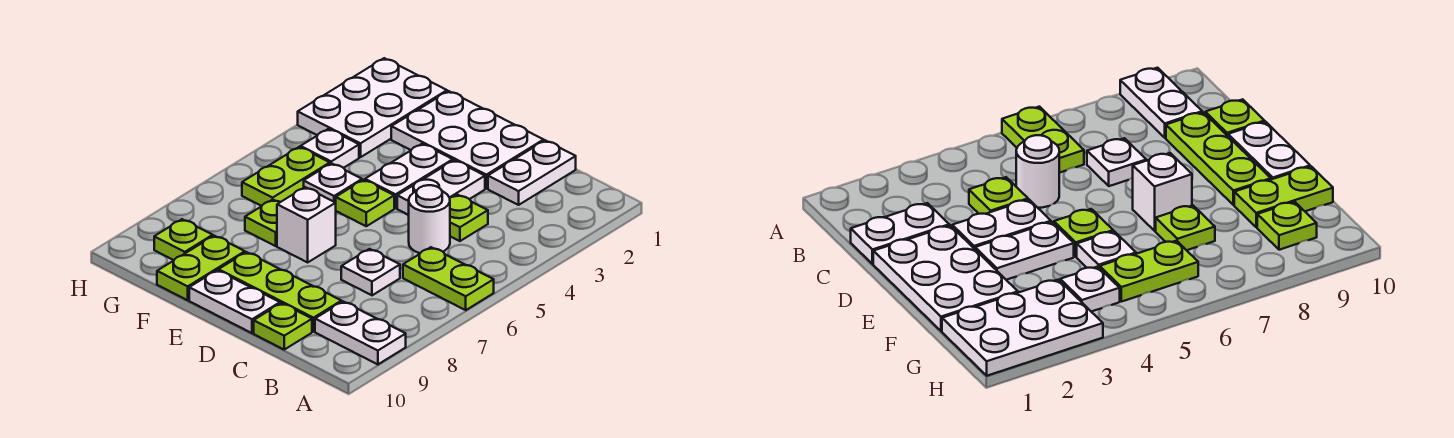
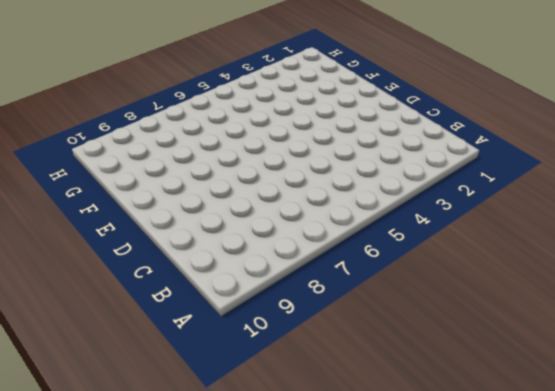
none -> lime plate A6:B6 level 1
none -> white plate A9:B9 level 1
none -> white plate C1:C2 level 1

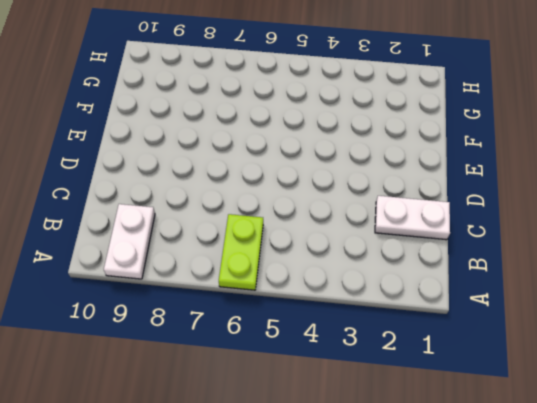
none -> lime plate C4 level 1
none -> white round brick C5 level 1
none -> white plate C7 level 1

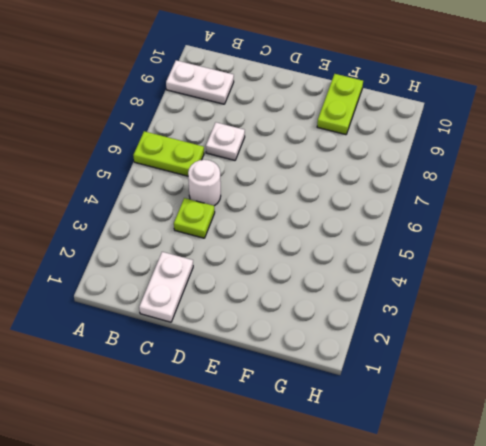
none -> lime plate C9:E9 level 1
none -> lime plate C10 level 1
none -> white plate D1:F2 level 1

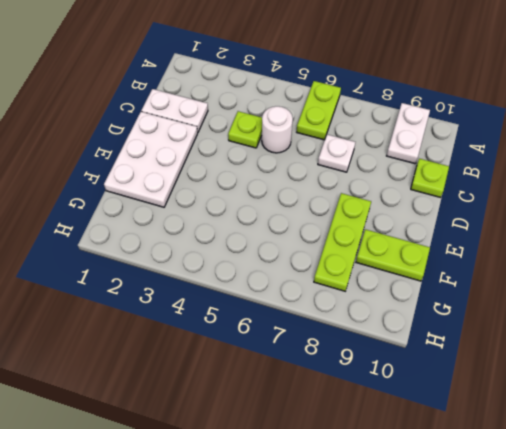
lime plate E8:G8 level 1 -> lime plate C9:E9 level 1
none -> white plate D3:D4 level 1
none -> white plate D10:E10 level 1
none -> white plate E3:E4 level 1

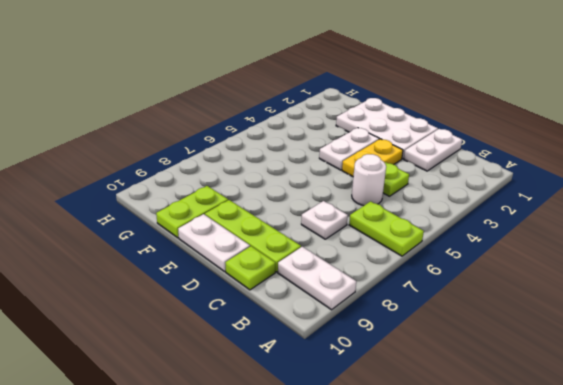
yellow plate D3:D4 level 1 -> white plate D3:D4 level 1
none -> lime plate E5 level 1
none -> white brick E7 level 1
none -> white plate F5 level 1

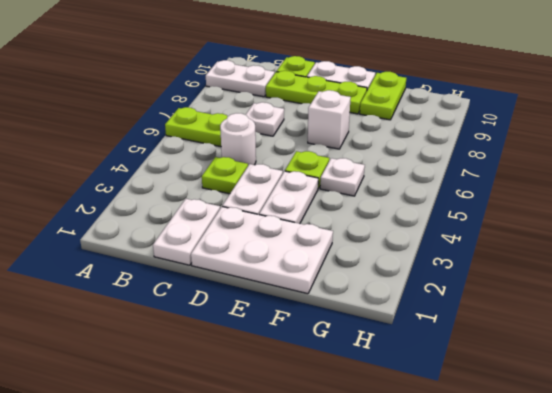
none -> lime plate F7 level 1
none -> white plate G1:H3 level 1
none -> white plate G4 level 1

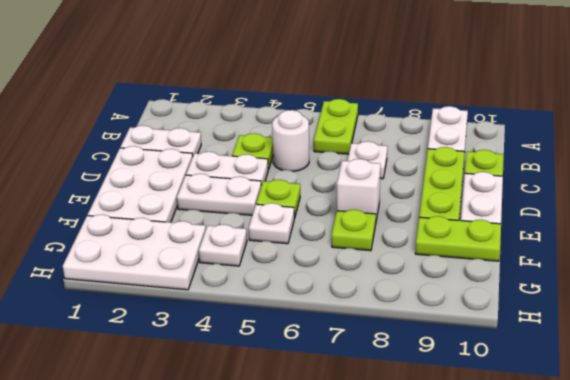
none -> lime plate G5:G6 level 1
none -> lime plate G9 level 1

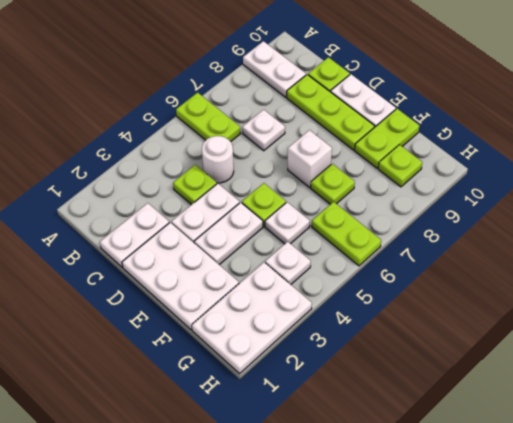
lime plate G6:H6 level 1 -> lime plate G5:G6 level 1

